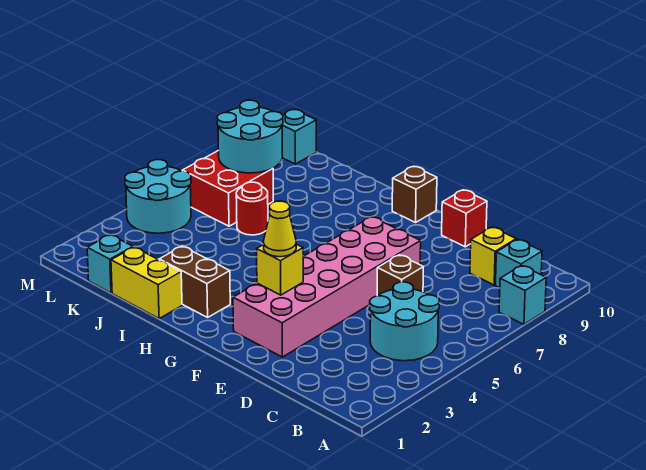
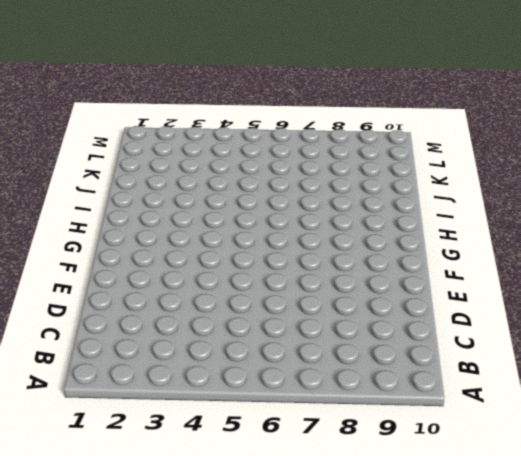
none -> cyan brick A8 level 1
none -> cyan round brick B4:C5 level 1
none -> cyan brick B9 level 1

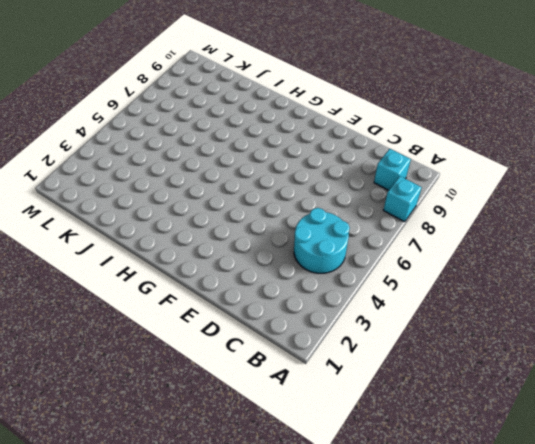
none -> yellow brick C9 level 1
none -> brown brick D6 level 1
none -> pink brick E2:F7 level 1

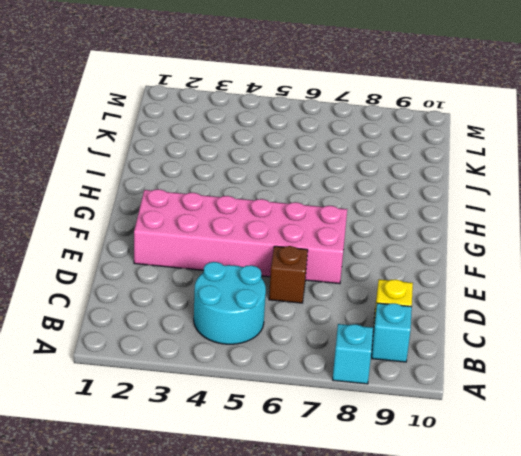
none -> red brick E10 level 1
none -> brown brick G10 level 1
none -> brown brick H2:I2 level 1

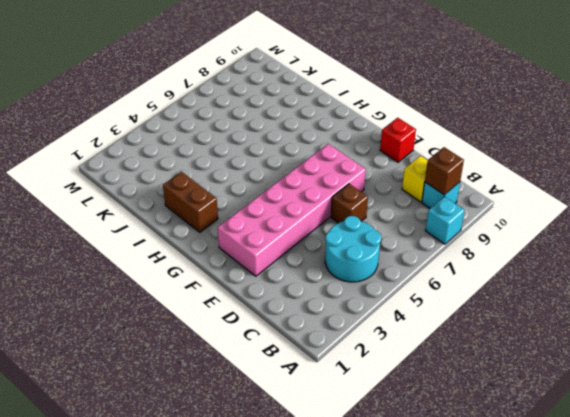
brown brick B9 level 2 -> brown brick G10 level 1
none -> yellow brick I1:J1 level 1
none -> red round brick J6 level 1
none -> cyan brick K1 level 1

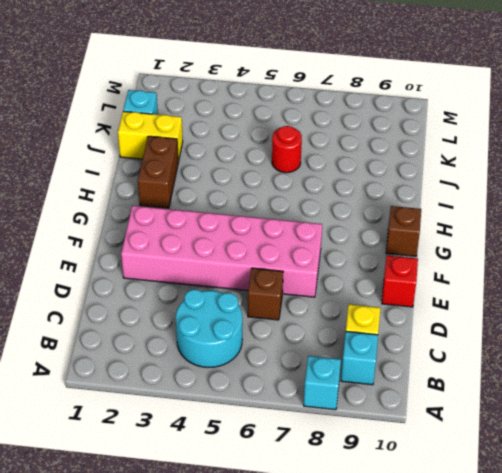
yellow brick J1:J2 level 1 -> yellow brick I1:J1 level 1
none -> red brick K6:L7 level 1
none -> cyan round brick L4:M5 level 1
none -> cyan brick L10 level 1

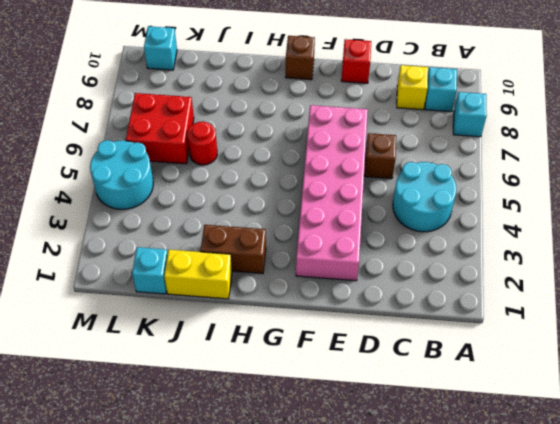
none -> yellow brick F3 level 2
none -> cyan round brick K7:L8 level 2
none -> yellow cone F3 level 3

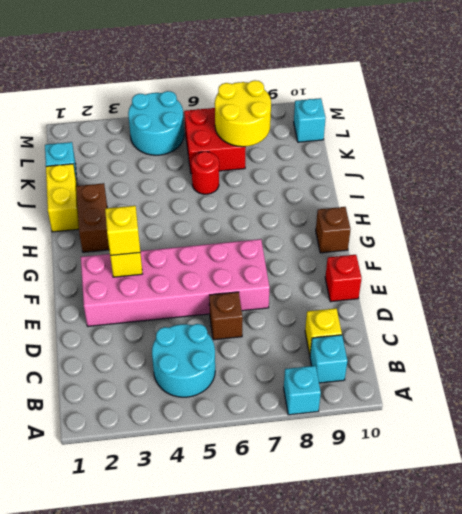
yellow brick F3 level 3 -> yellow cone F3 level 3
yellow round brick K7:L8 level 2 -> cyan round brick K7:L8 level 2

